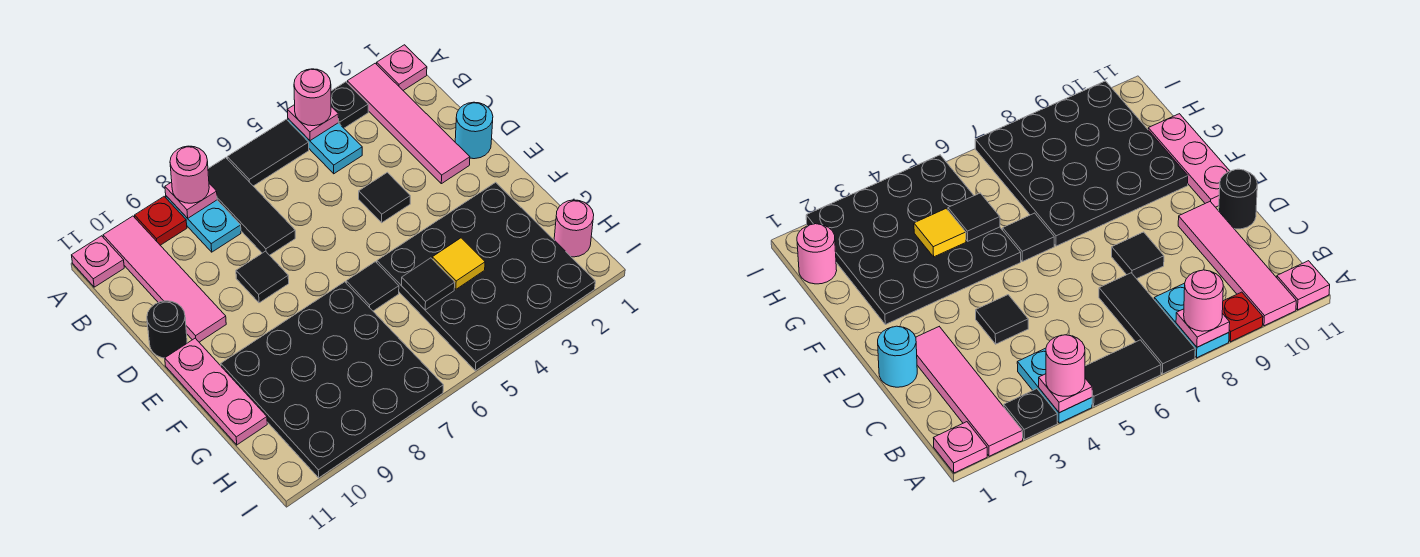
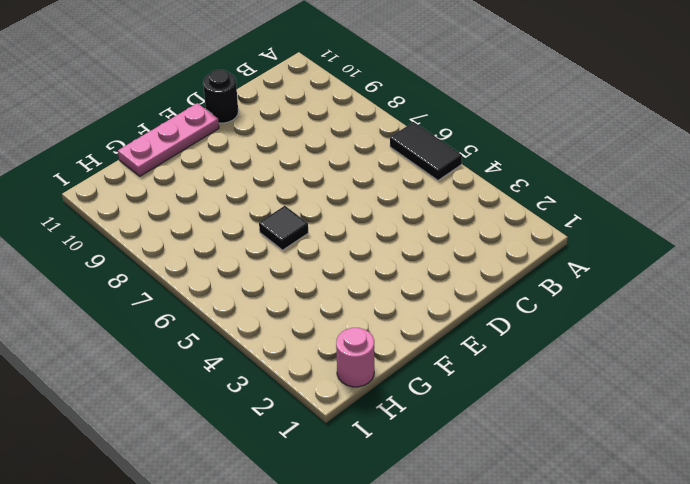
none -> pink plate A1 level 1
none -> pink tile A2:D2 level 1
none -> black plate A3 level 1

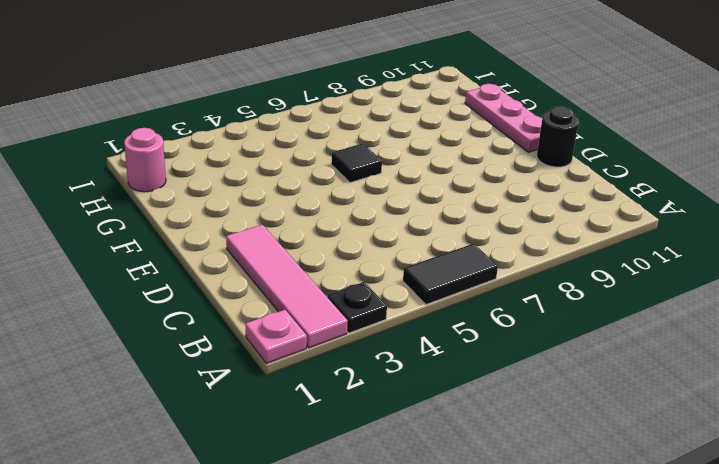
none -> cyan plate A4:B4 level 1
none -> black tile A7:C7 level 1
none -> cyan plate A8:B8 level 1

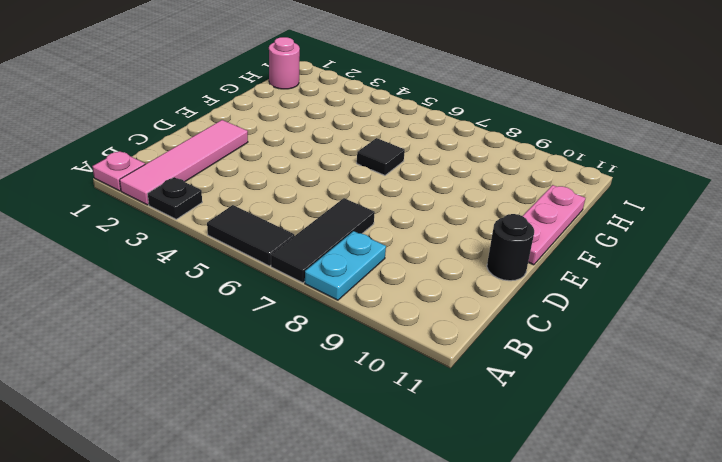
none -> cyan plate A4:B4 level 1
none -> red plate A9 level 1
none -> pink tile A10:D10 level 1

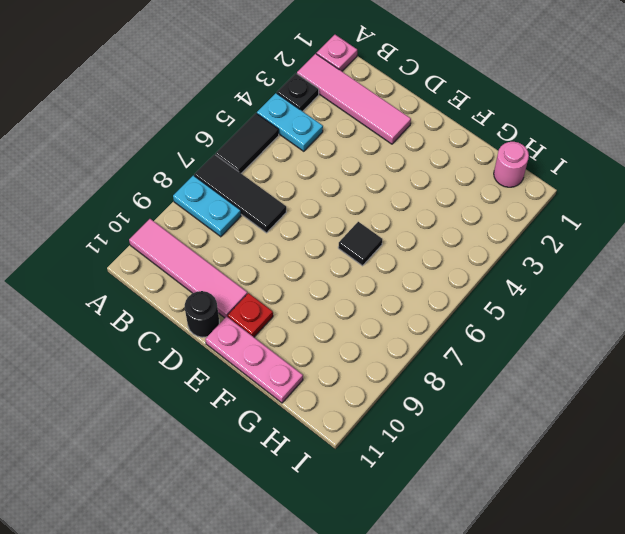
red plate E10 level 1 -> red plate A9 level 1
none -> pink plate A11 level 1
none -> cyan round brick D1 level 1
none -> black tile D4 level 1

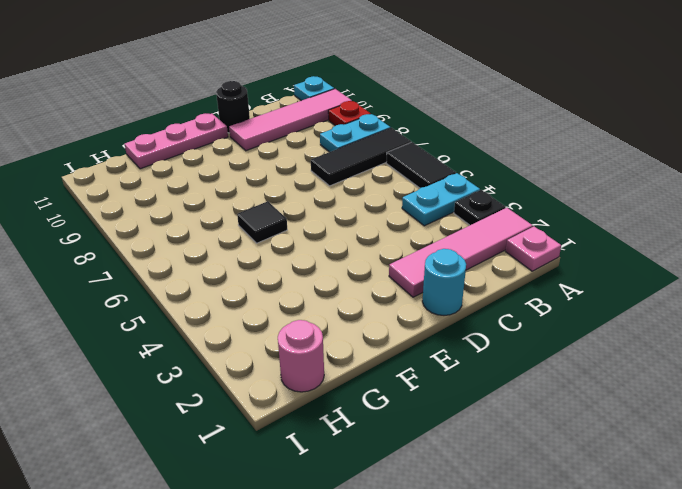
cyan plate A11 level 1 -> pink plate A11 level 1
none -> black tile D4 level 1
none -> black tile D8 level 1
none -> black plate F2:I5 level 1

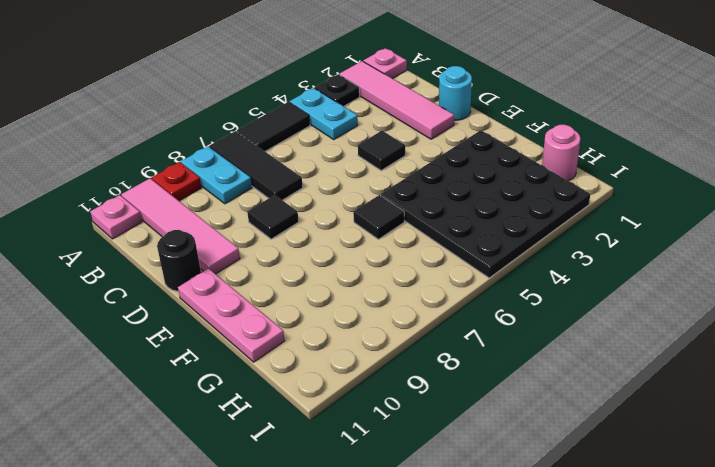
none -> black plate F7:I10 level 1
none -> pink plate A4 level 2
none -> pink plate A8 level 2

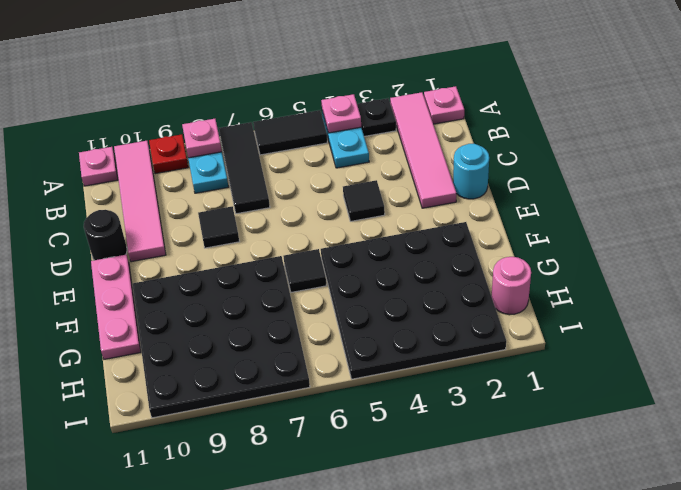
none -> yellow tile G4 level 2
none -> black tile G5 level 2
none -> pink round brick A4 level 3

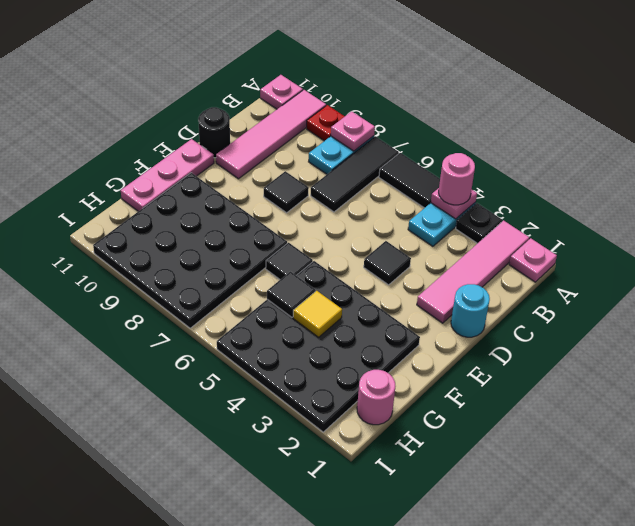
none -> pink round brick A8 level 3

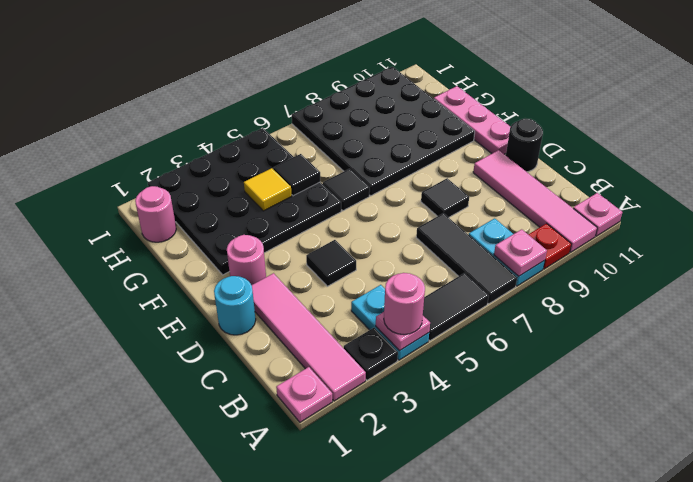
pink round brick E2 level 1 -> pink round brick A8 level 3

